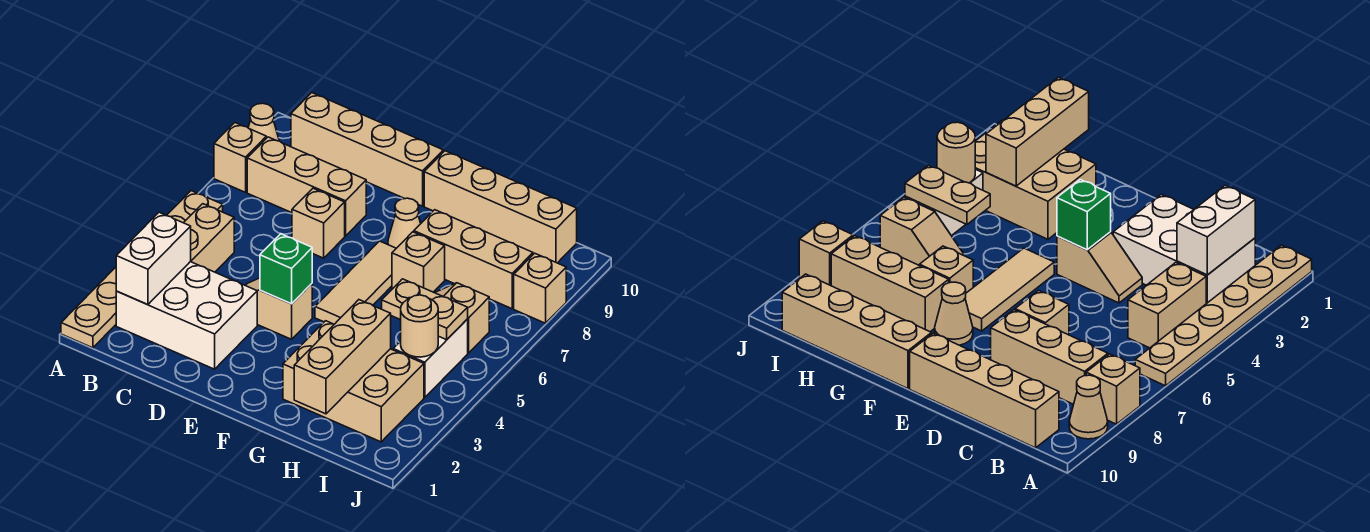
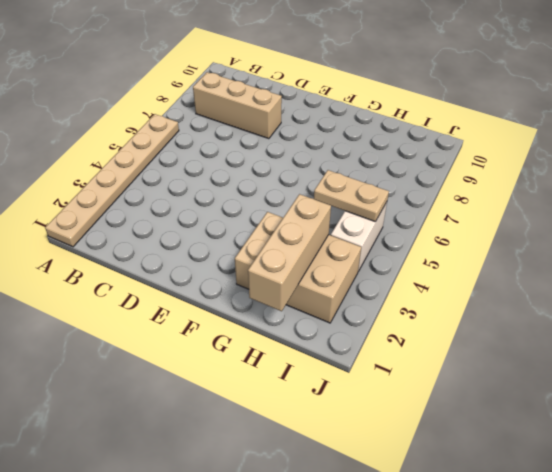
none -> tan brick A8 level 1
none -> tan cone A9 level 1
none -> white brick B2:D3 level 1

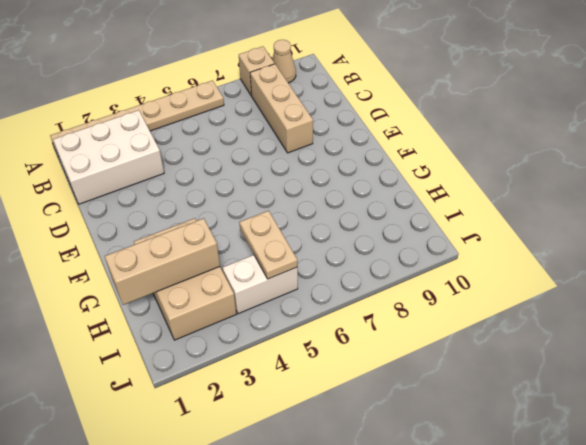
white brick B1:C3 level 1 -> white brick B2:D3 level 1
none -> tan brick B4:B5 level 1
none -> tan brick B10:E10 level 1
none -> tan slope D4:E4 level 1 top E

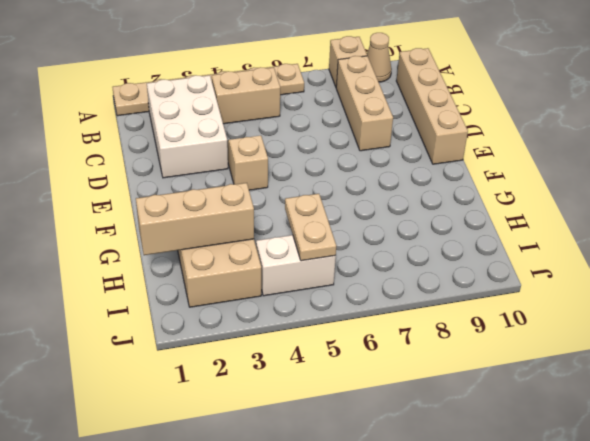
none -> tan brick D7 level 1
none -> tan tile F5:F7 level 1
none -> tan cone F8 level 1

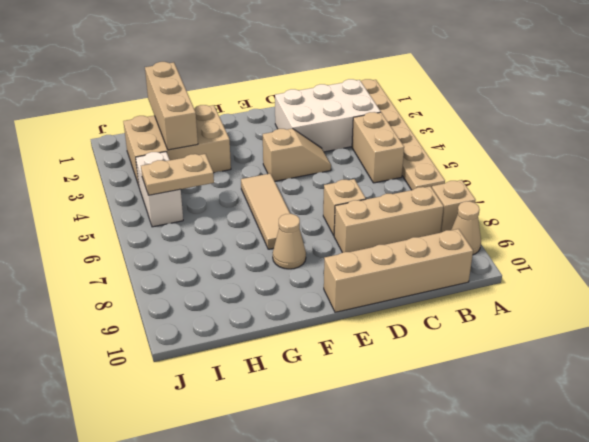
none -> tan brick F10:I10 level 1
none -> tan brick G7 level 1
none -> tan brick G8:I8 level 1

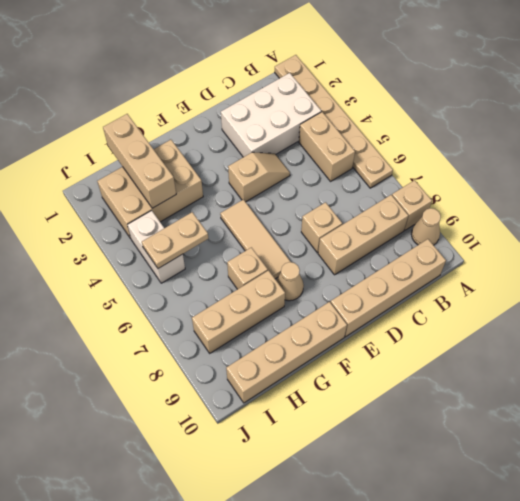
none -> tan slope H6:I6 level 1 top I
none -> tan brick J8 level 1
none -> white brick B2:B3 level 2

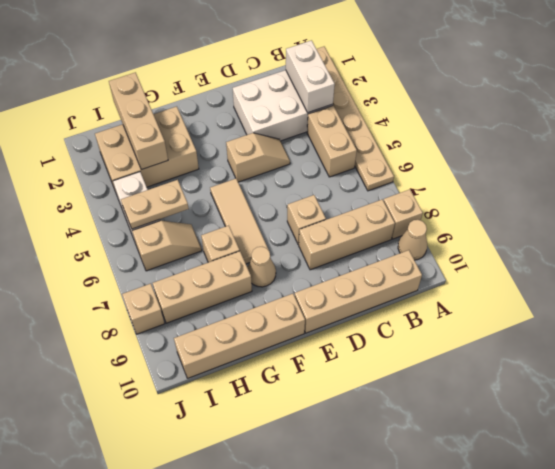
none -> green brick E4 level 2
none -> tan round brick I4 level 2

